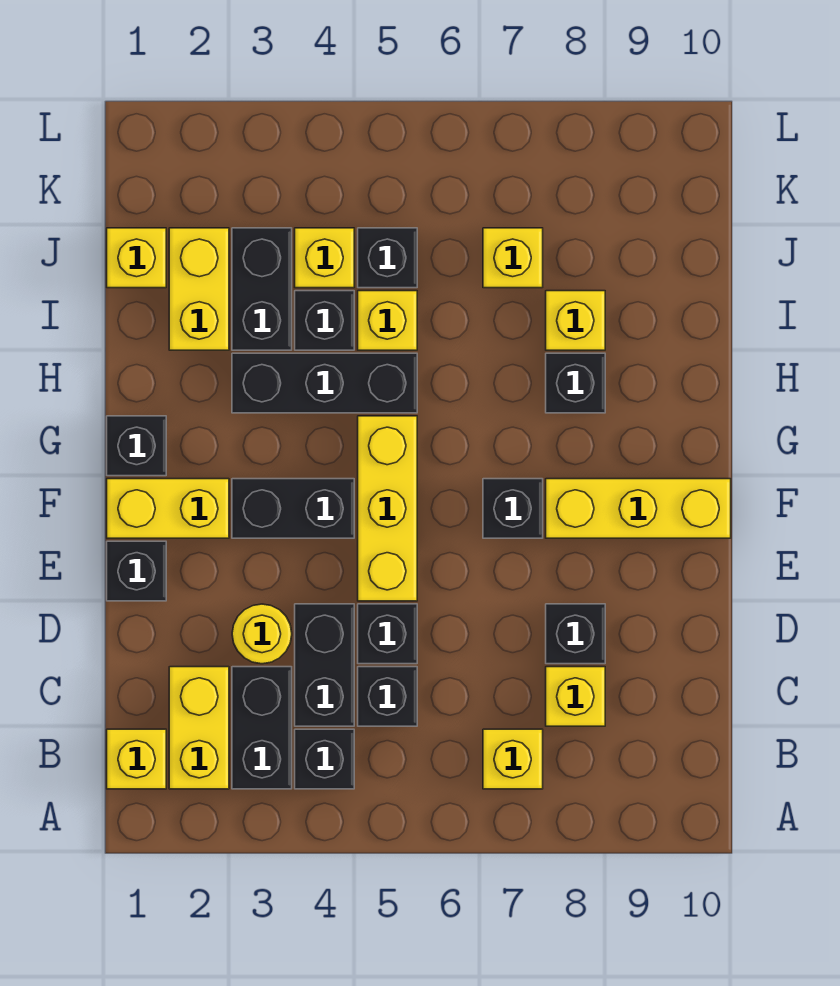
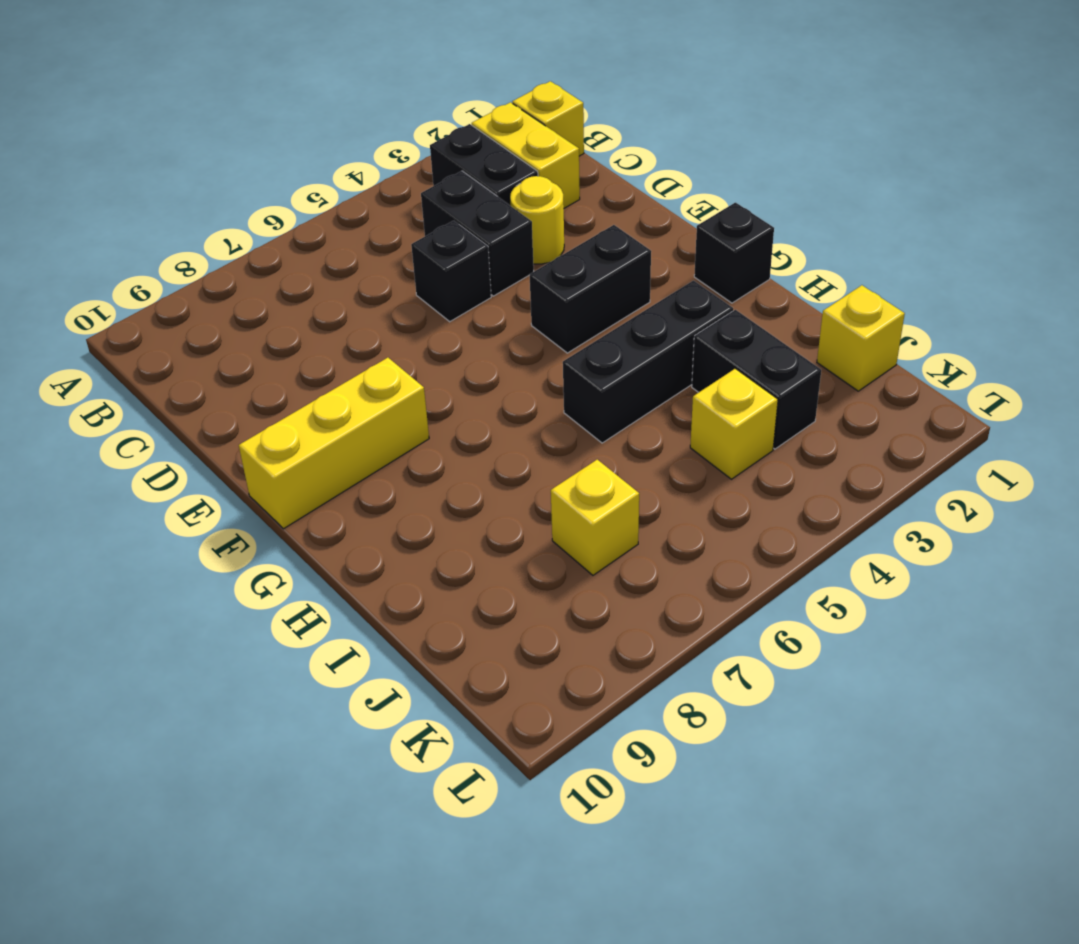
none -> black brick B4 level 1
none -> yellow brick B7 level 1
none -> black brick C5 level 1

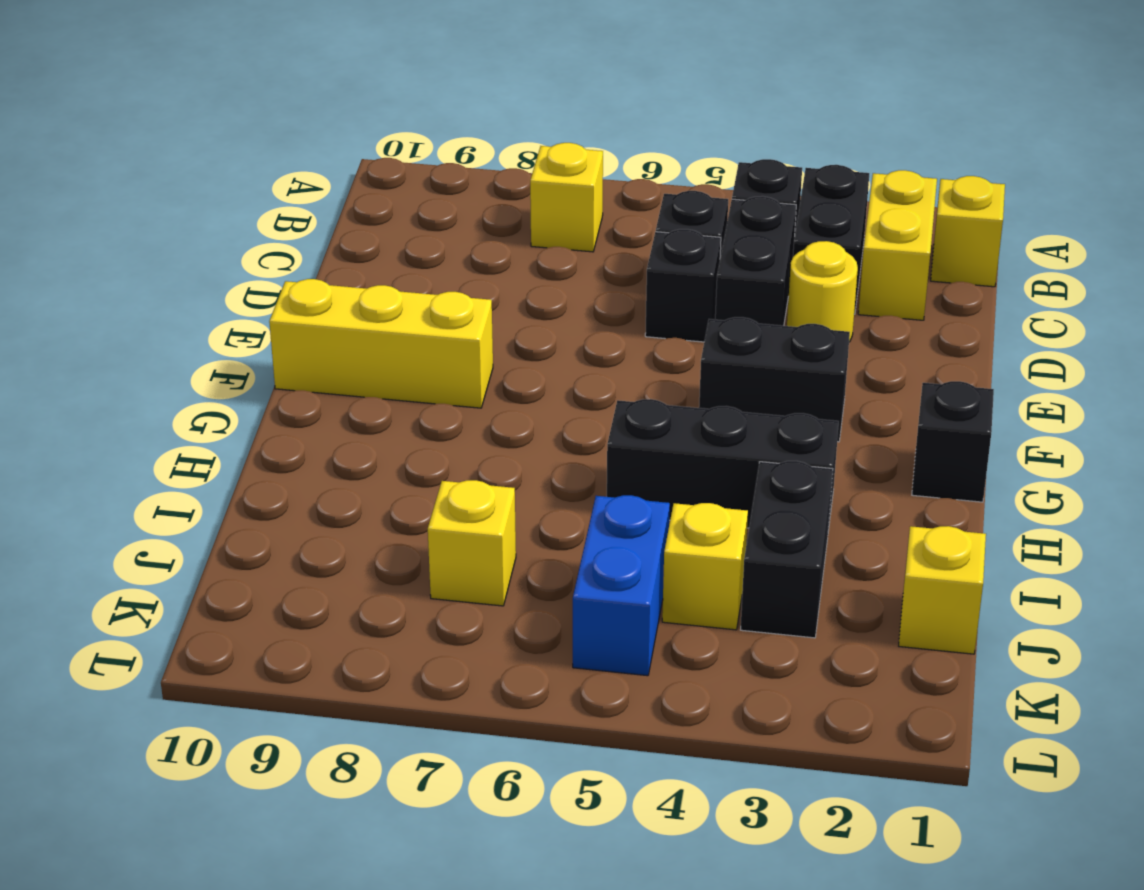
blue brick J5:K5 level 1 -> black brick J5 level 1
none -> yellow brick C8 level 1
none -> black brick D8 level 1
none -> black brick E1 level 1

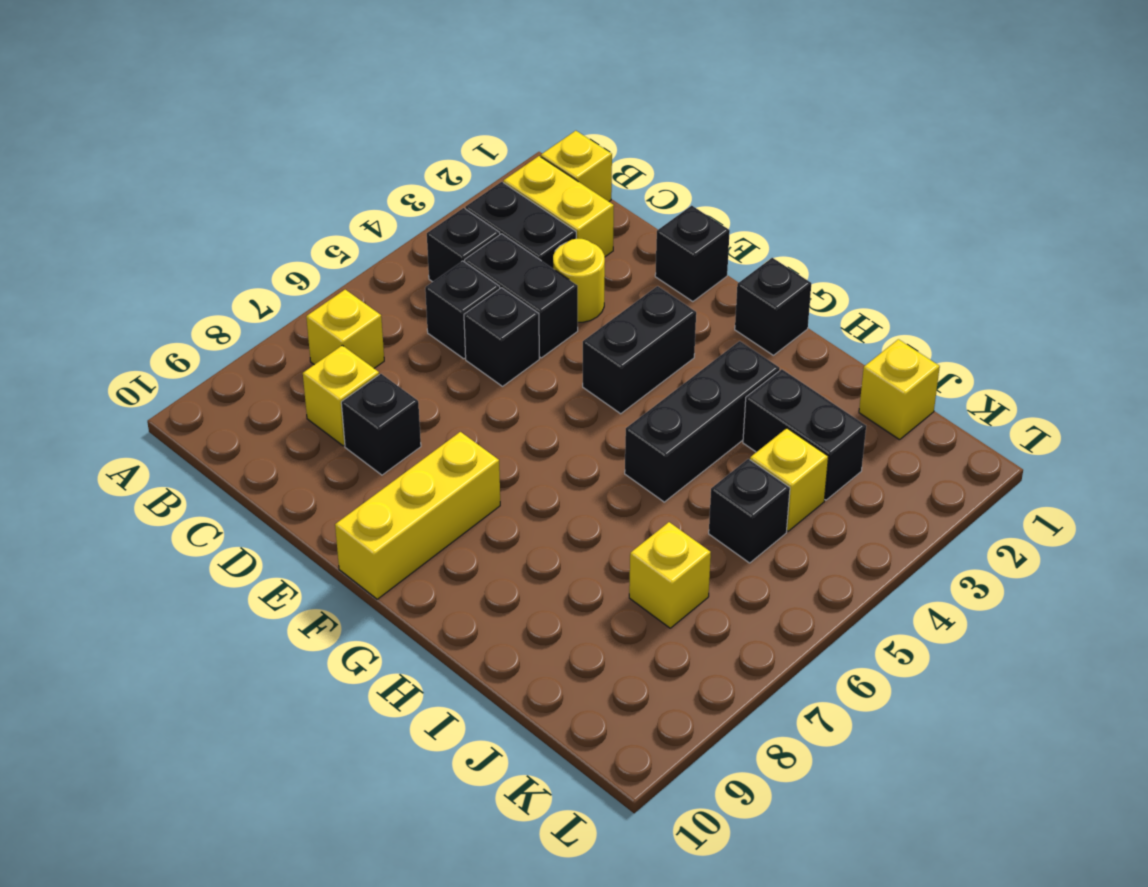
none -> yellow brick E5:G5 level 1
none -> yellow brick F1:F2 level 1
none -> black brick F7 level 1

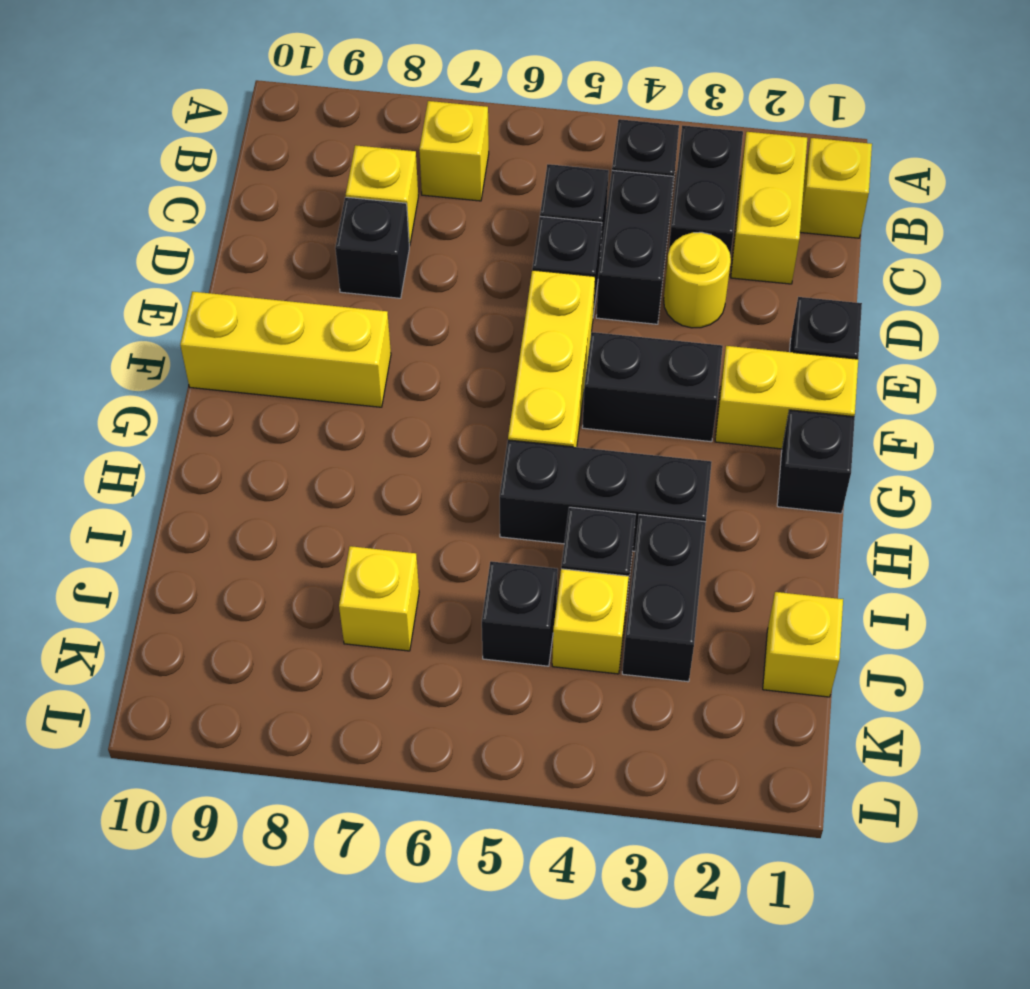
none -> black brick F7 level 1
none -> black brick H8 level 1
none -> yellow brick I2:J2 level 1

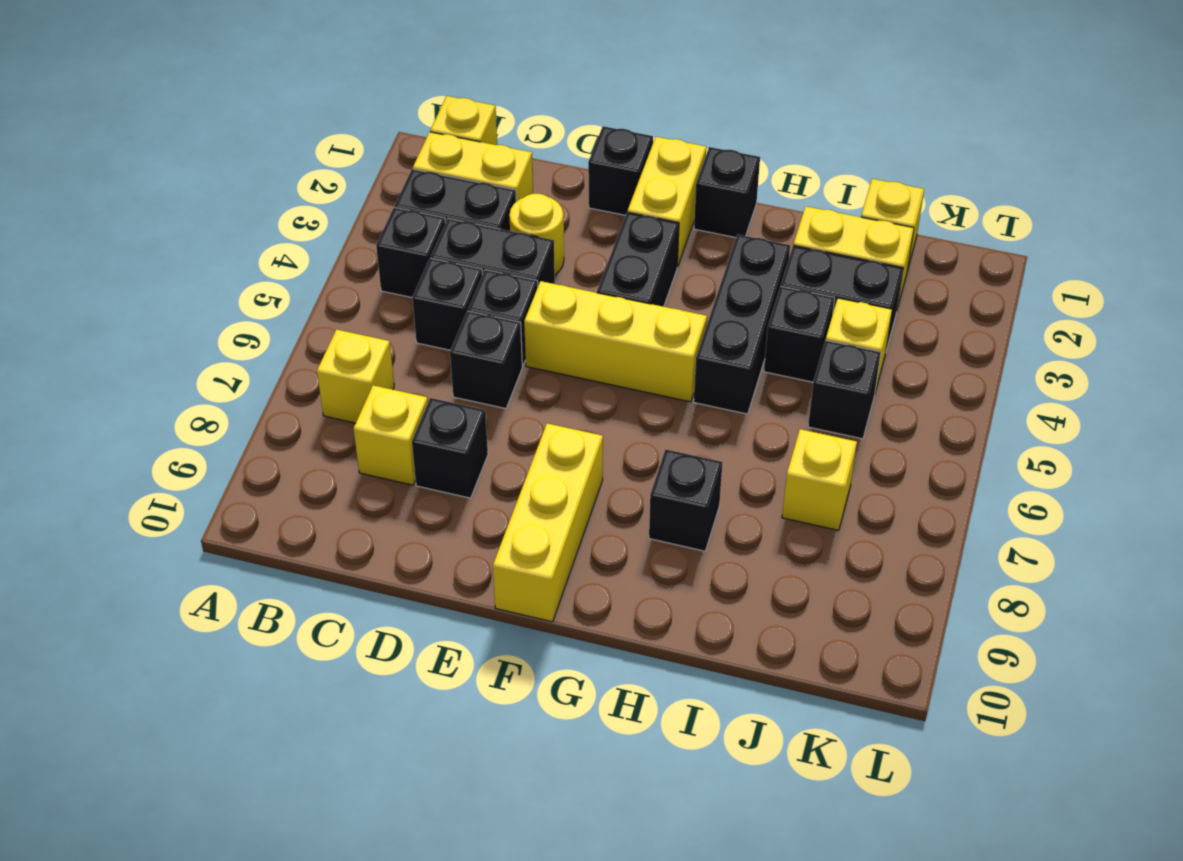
black brick D6 level 1 -> black brick F7 level 1
none -> yellow brick I5 level 1
none -> yellow brick I8 level 1

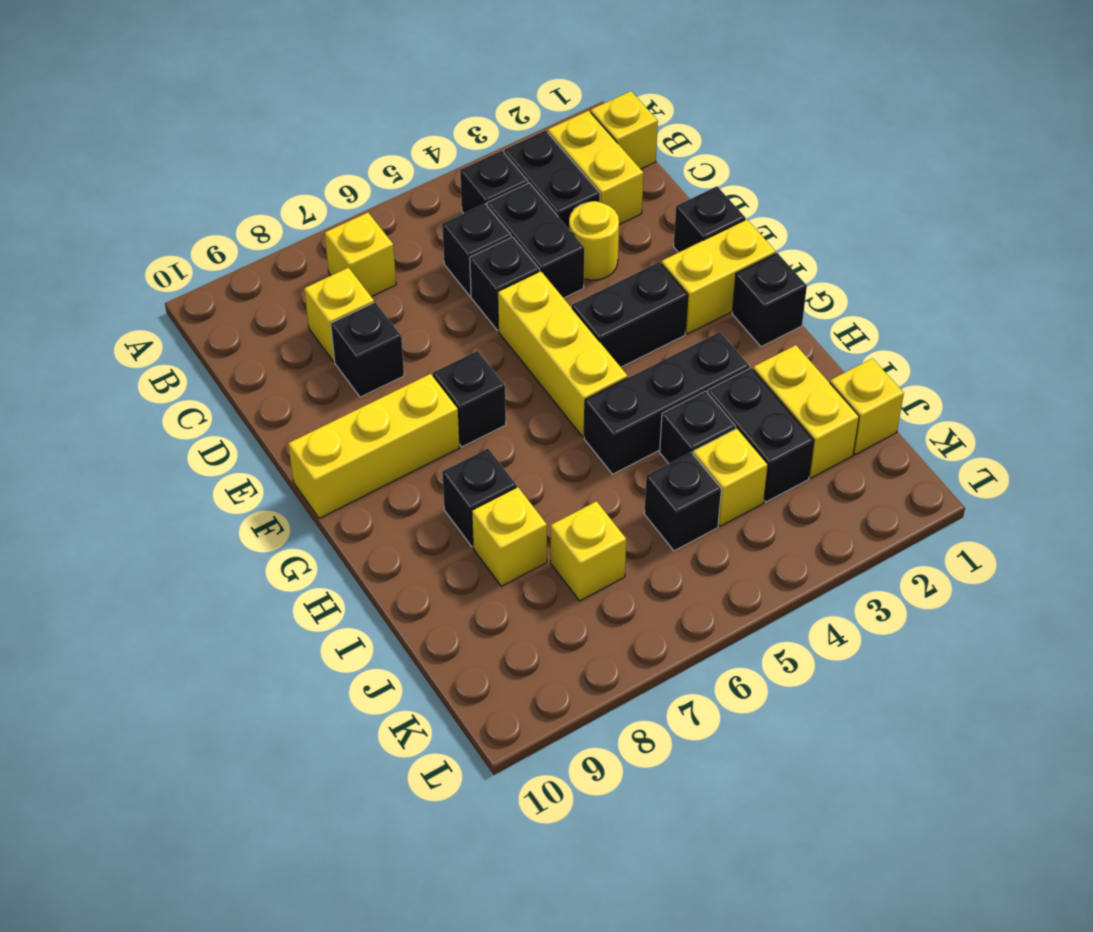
none -> yellow brick I5 level 1

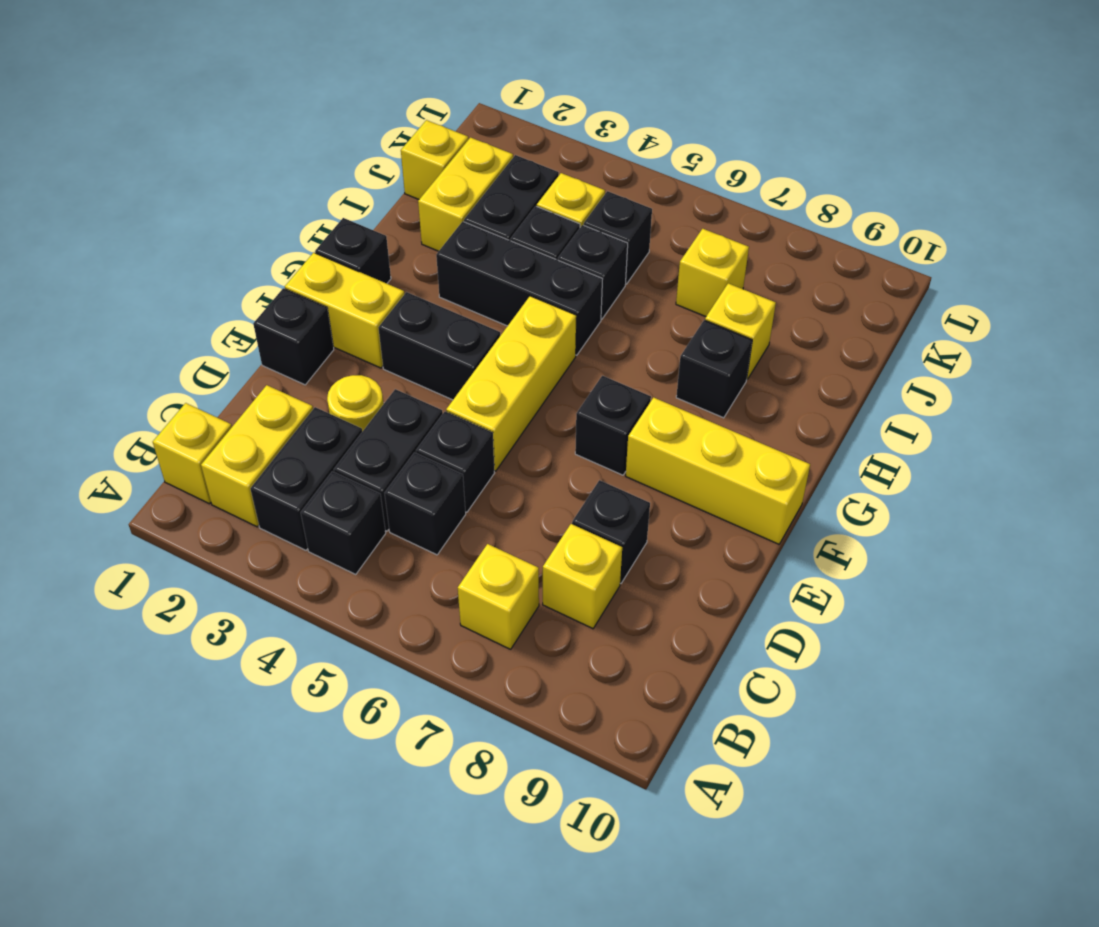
black brick I5 level 1 -> yellow brick I5 level 1

